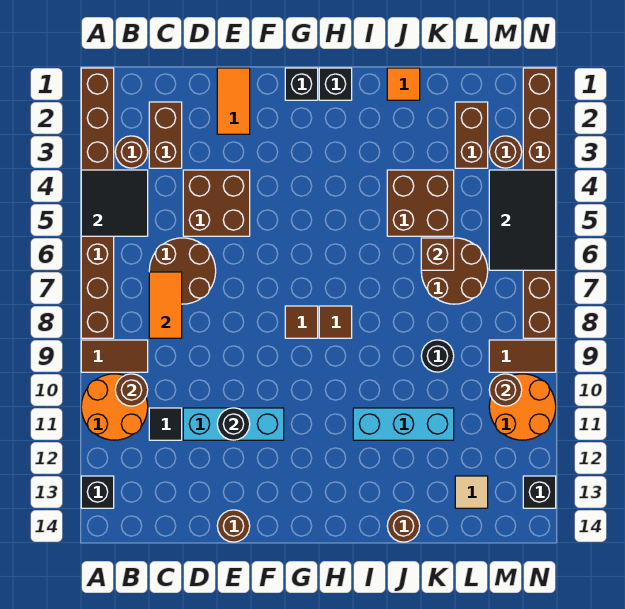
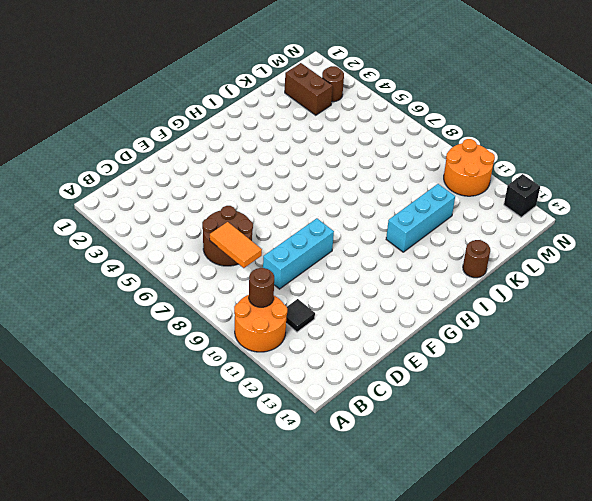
cyan brick D9:F9 level 1 -> cyan brick D11:F11 level 1
none -> brown brick A1:A8 level 1
none -> brown tile A9:B9 level 1
none -> black brick A13 level 1
none -> brown round brick B3 level 1

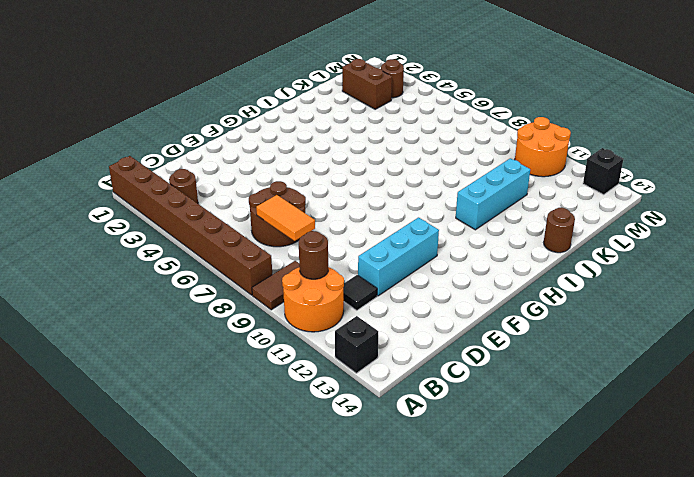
none -> brown brick C2:C3 level 1
none -> brown brick D4:E5 level 1
none -> orange tile E1:E2 level 1
none -> brown round brick E14 level 1

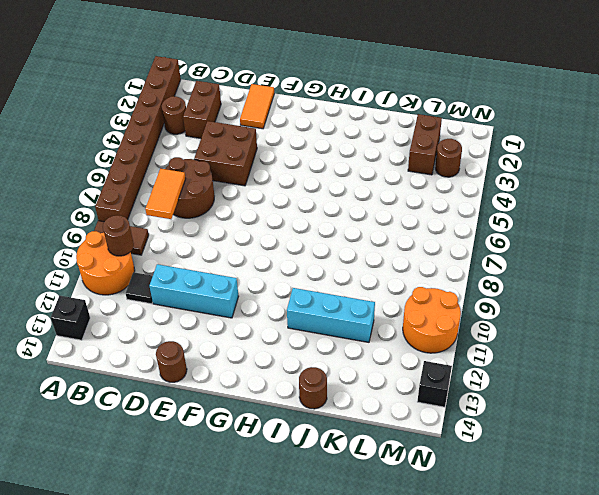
none -> black brick G1 level 1
none -> brown tile G8 level 1
none -> black brick H1 level 1
none -> brown tile H8 level 1

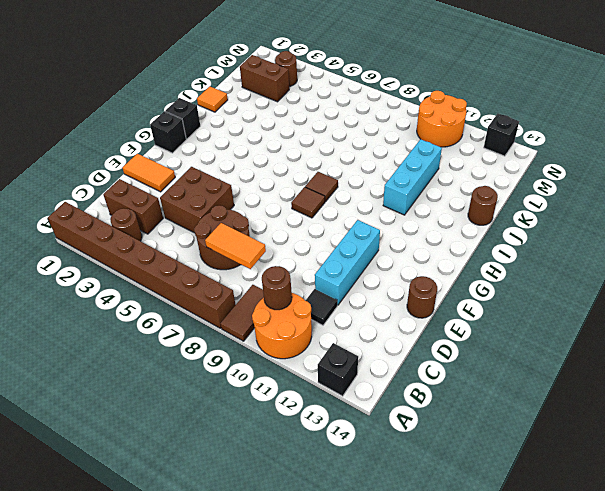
none -> brown brick J4:K5 level 1
none -> brown round brick K6:L7 level 1
none -> black round brick K9 level 1
none -> tan tile L13 level 1

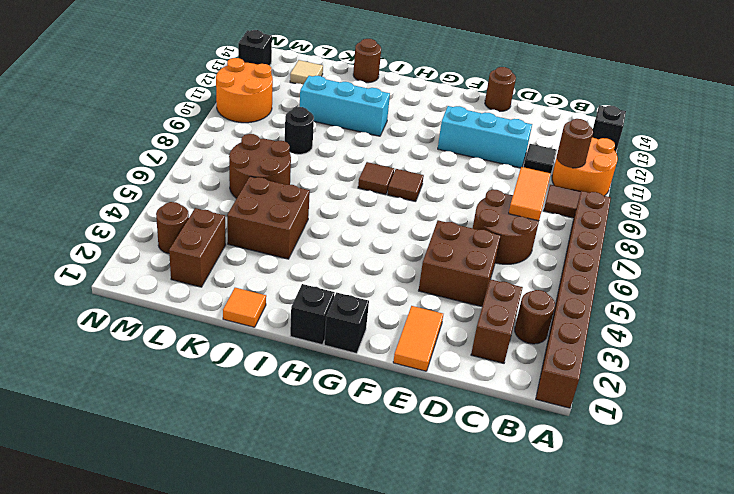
none -> brown tile M9:N9 level 1
none -> brown brick N1:N8 level 1
none -> black tile A4:B5 level 2
none -> black round brick E11 level 2

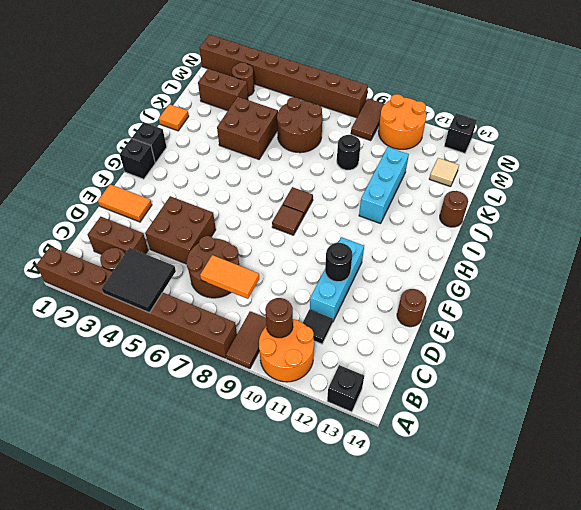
none -> brown brick K6 level 2
none -> black tile M4:N6 level 2
none -> brown round brick M10 level 2

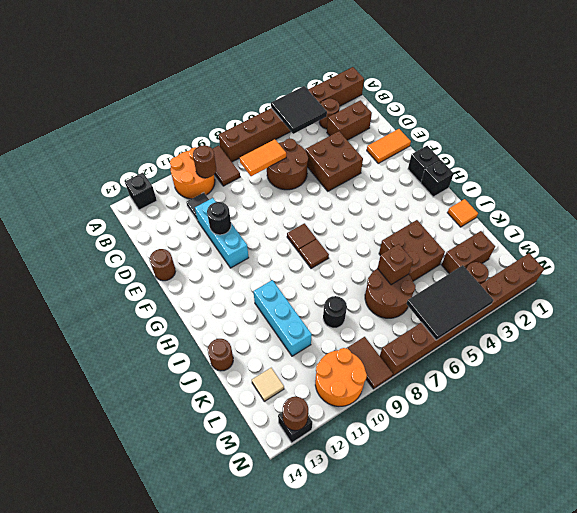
brown round brick N13 level 2 -> brown round brick M10 level 2

